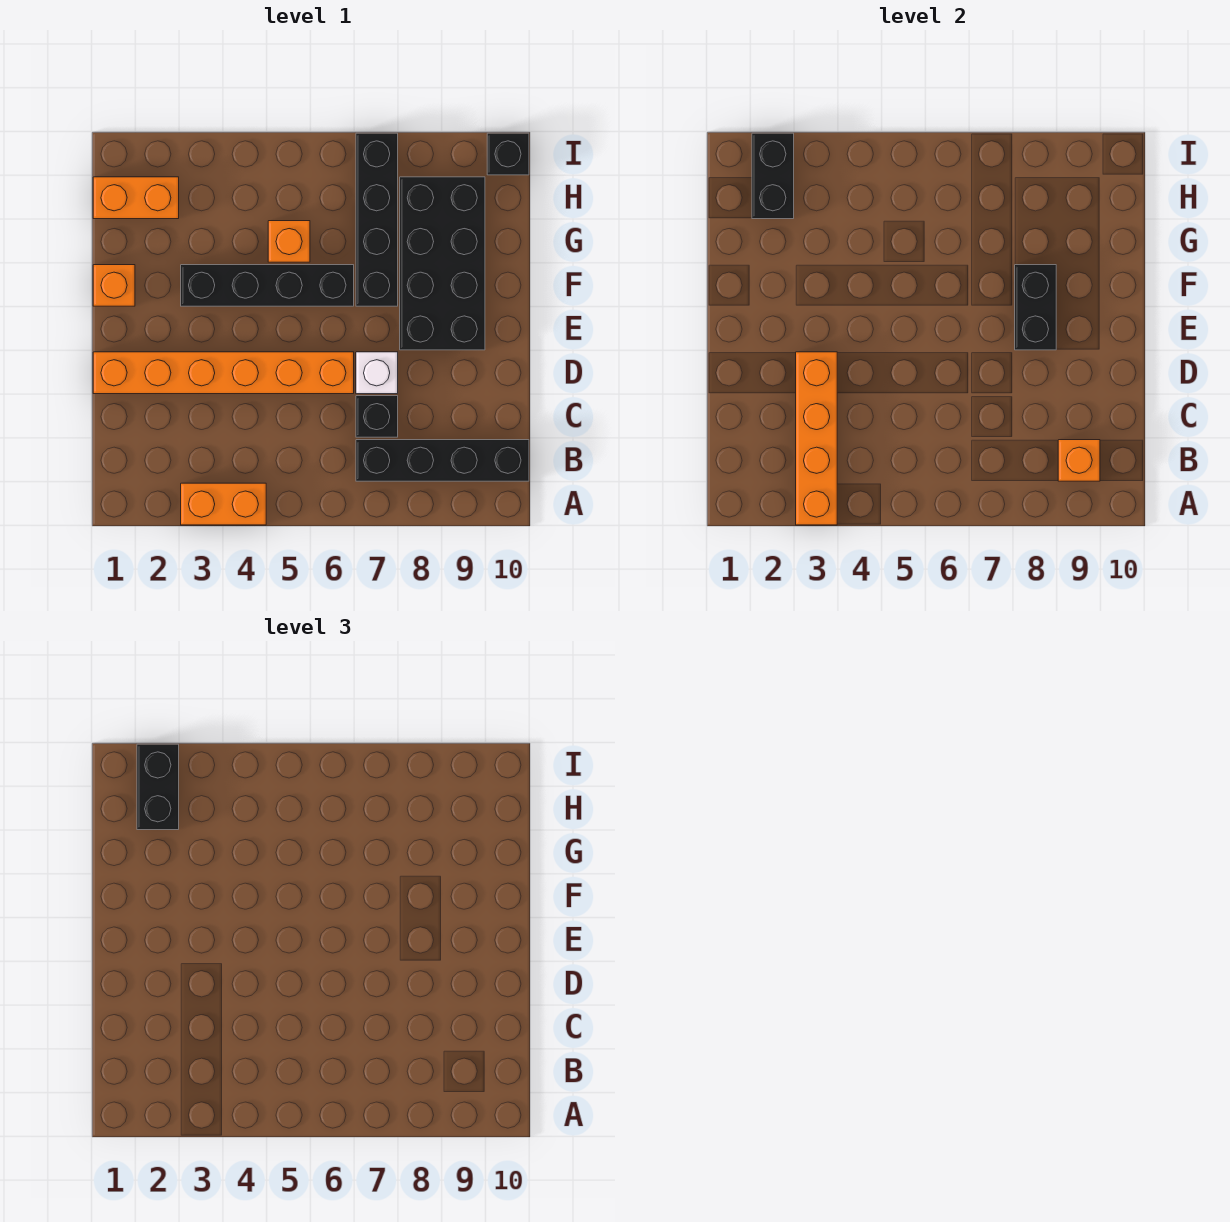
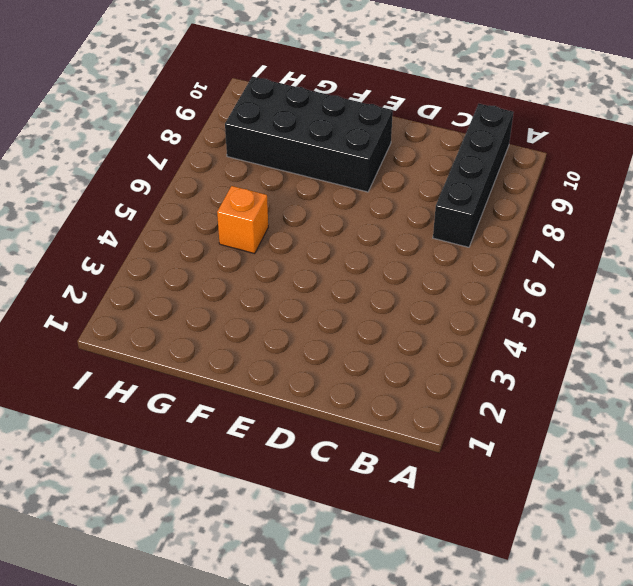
none -> orange brick A3:A4 level 1
none -> black brick C7 level 1
none -> orange brick D1:D6 level 1

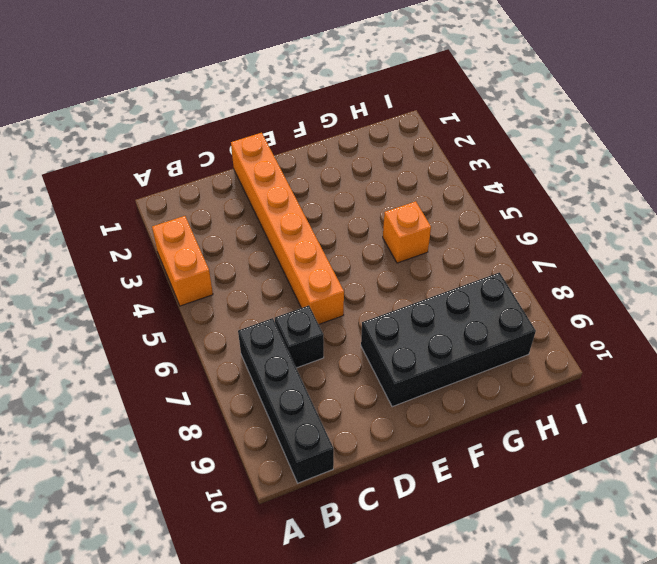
none -> white brick D7 level 1
none -> orange brick F1 level 1
none -> black brick F3:F6 level 1

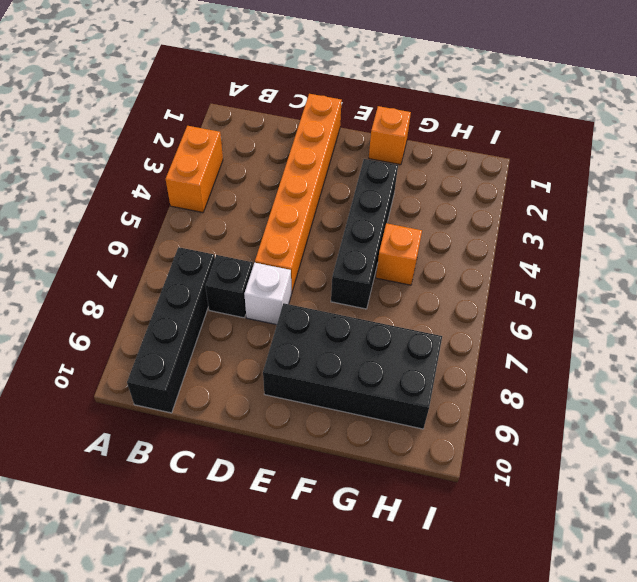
none -> black brick F7:I7 level 1
none -> orange brick H1:H2 level 1
none -> black brick I10 level 1

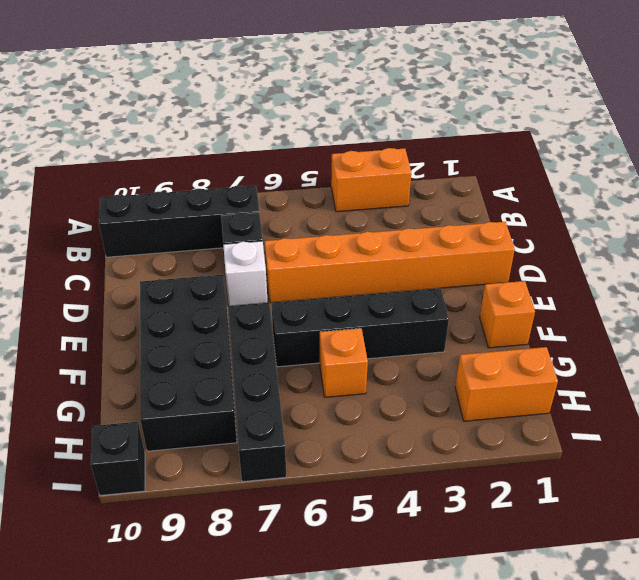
none -> orange brick A3:D3 level 2
none -> orange brick B9 level 2
none -> black brick E8:F8 level 2

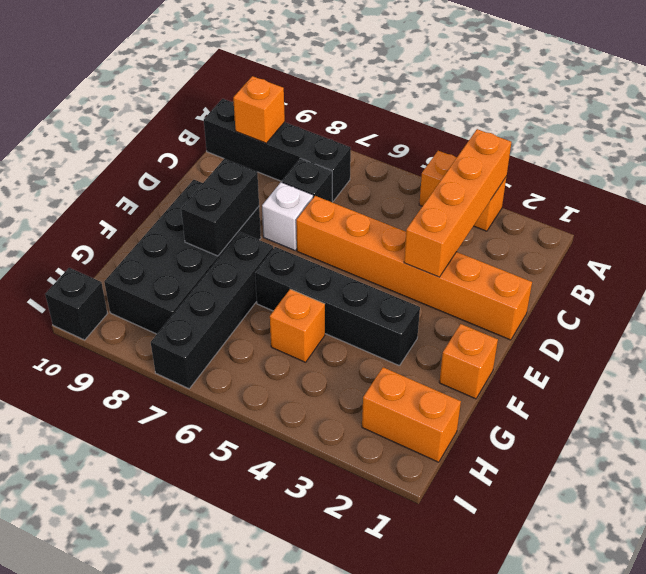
none -> black brick H2:I2 level 2
none -> black brick H2:I2 level 3

